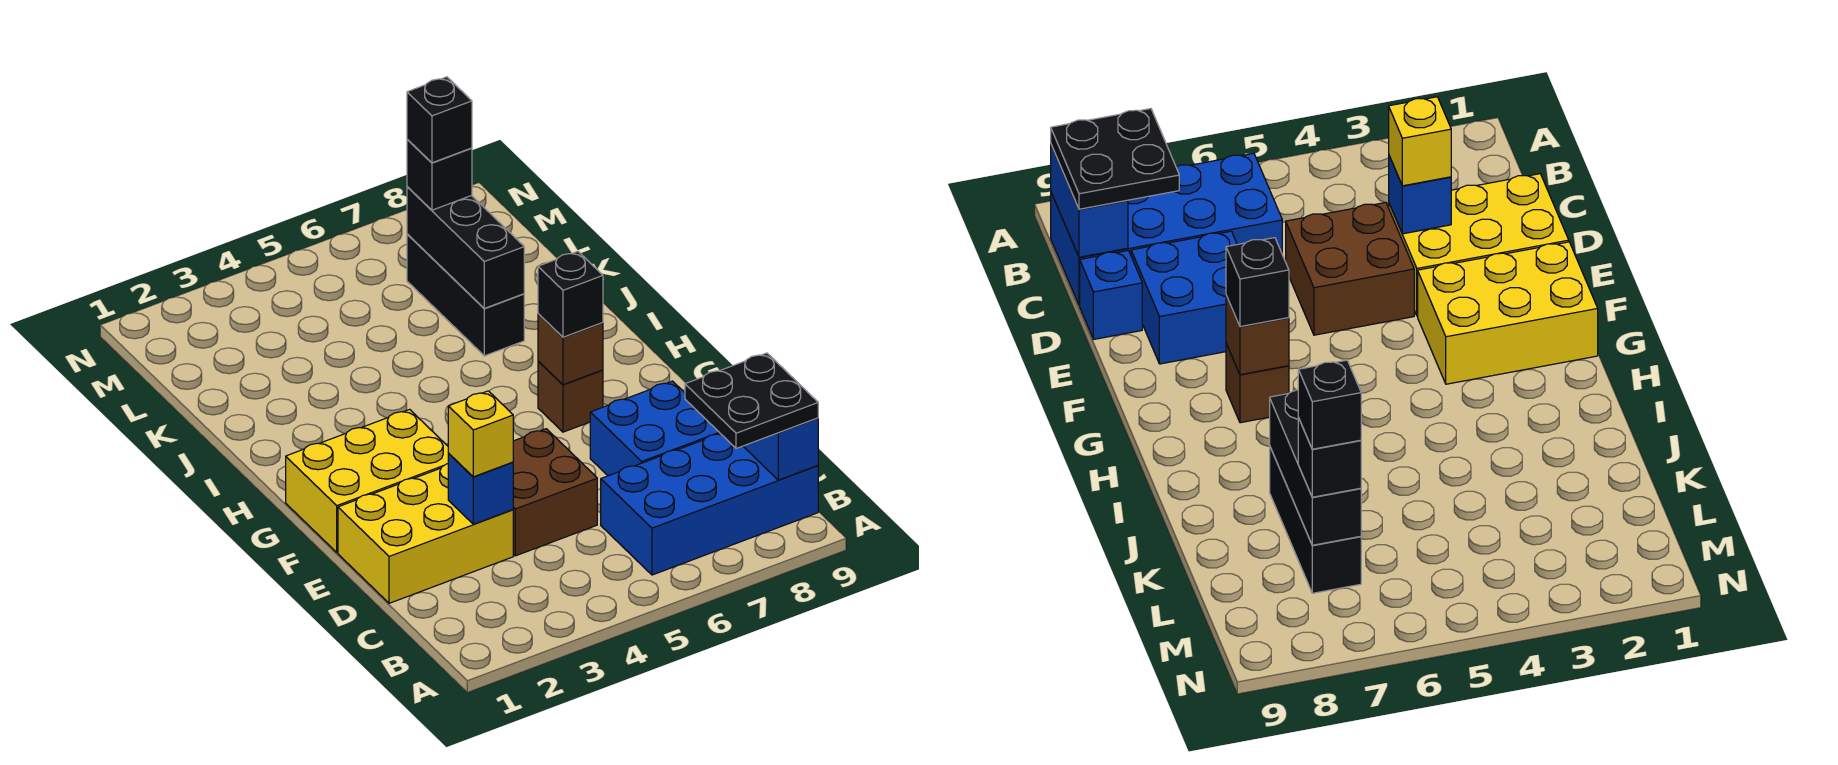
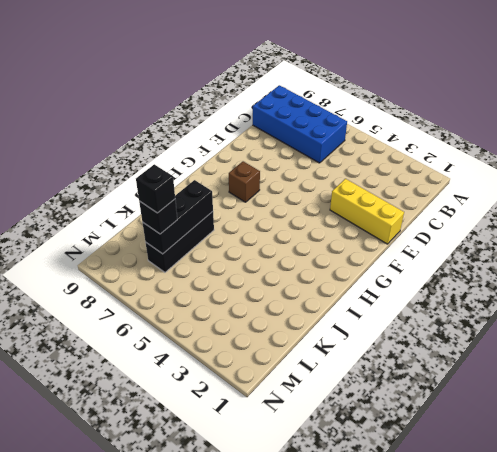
yellow brick E1:E3 level 1 -> yellow brick D1:E3 level 1
none -> brown brick D4:E5 level 1
none -> blue brick D7:E8 level 1
none -> blue brick D9 level 1

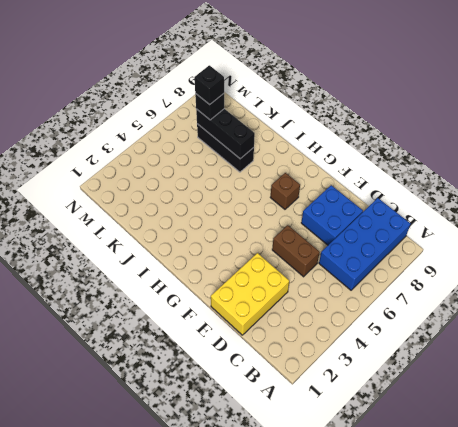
brown brick D5:E5 level 1 -> brown brick D4:E5 level 1
none -> blue brick D9 level 1
none -> yellow brick F1:G3 level 1
none -> blue brick B9:C9 level 2

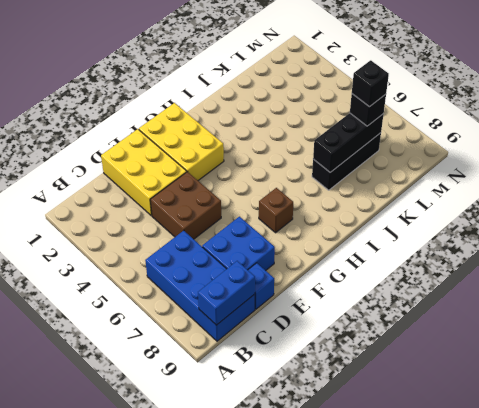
none -> blue brick D3 level 2
none -> brown brick G7 level 2
none -> black plate B8:C9 level 3

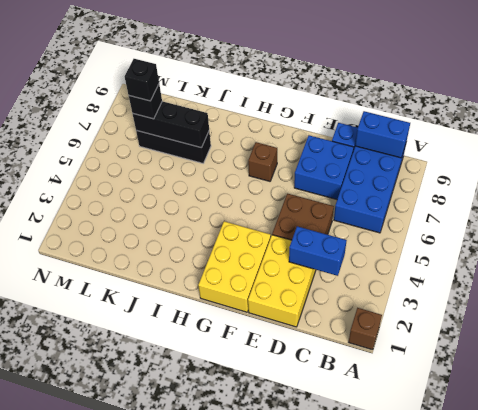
brown brick A1 level 1 -> brown brick G7 level 2
blue brick C3:D3 level 2 -> blue brick D3 level 2
none -> black plate B8:C9 level 3
none -> yellow brick D3 level 3
none -> black brick G7 level 3

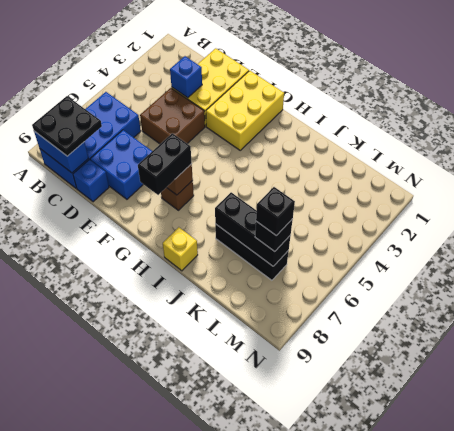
black brick G7:G8 level 3 -> black brick G7 level 3
yellow brick I9 level 1 -> yellow brick D3 level 3

